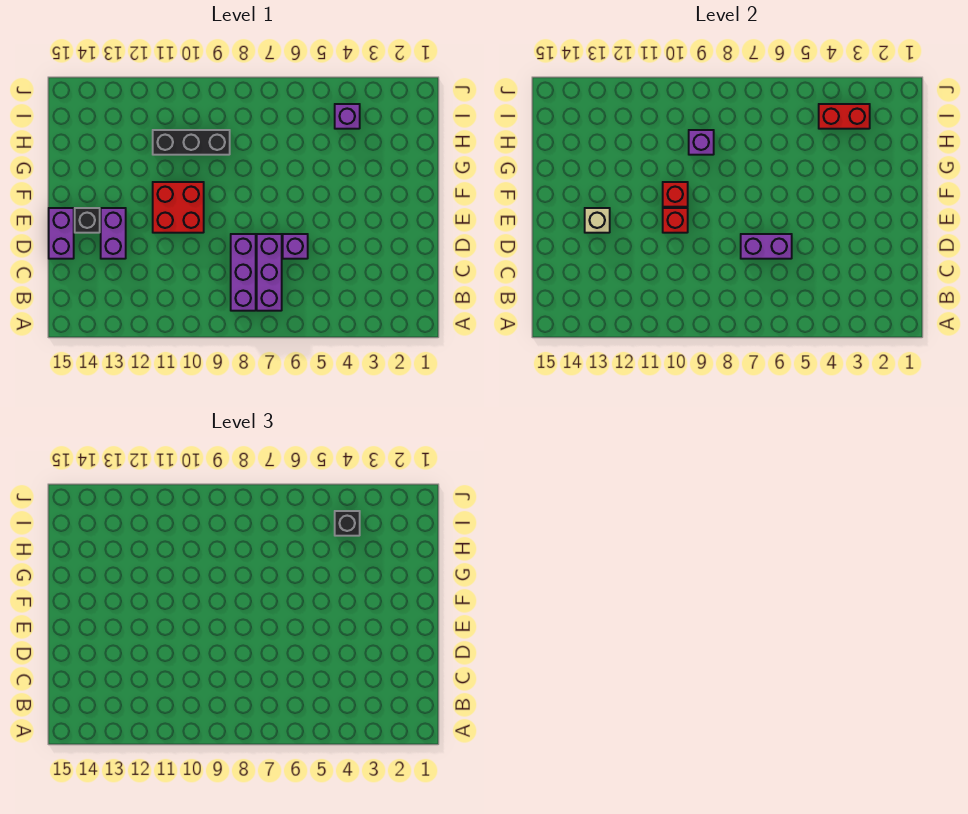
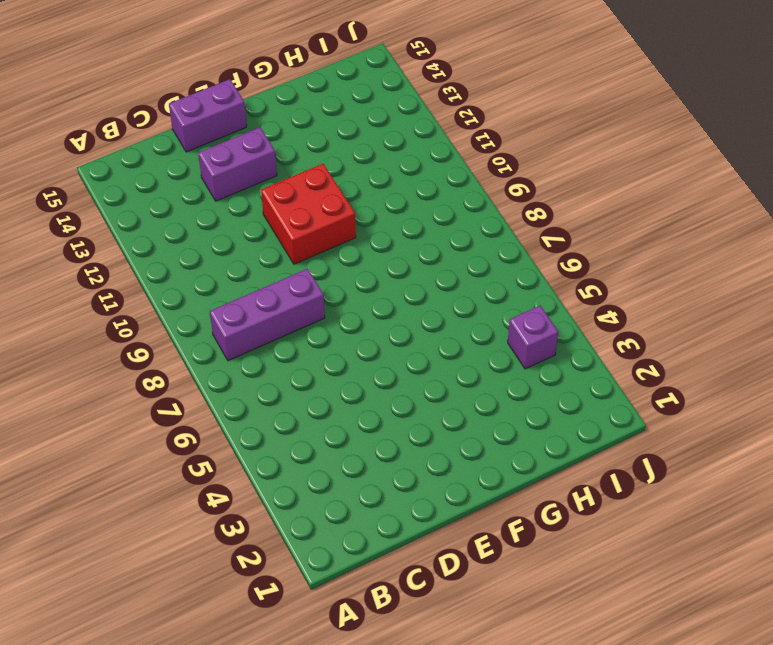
none -> purple brick B7:D7 level 1
none -> purple brick D6 level 1
none -> black brick E14 level 1

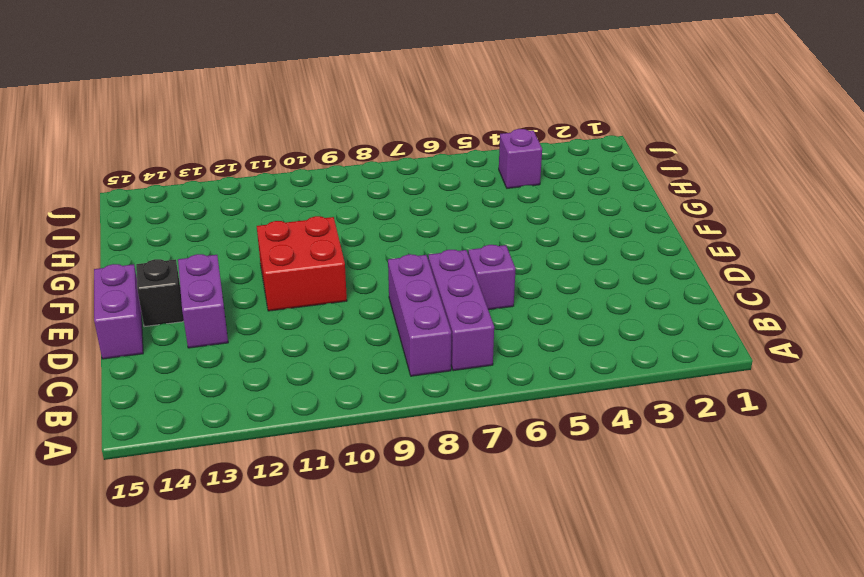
none -> black brick H9:H11 level 1
none -> purple brick D6:D7 level 2
none -> red brick E10 level 2

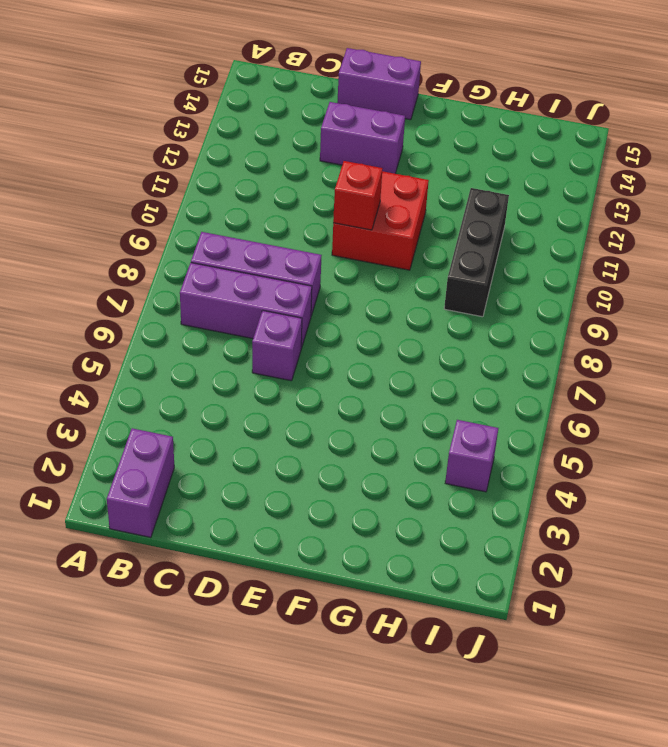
purple brick B1:B2 level 1 -> purple brick D6:D7 level 2
none -> black brick E14 level 1
none -> tan brick E13 level 2
none -> red brick F10 level 2

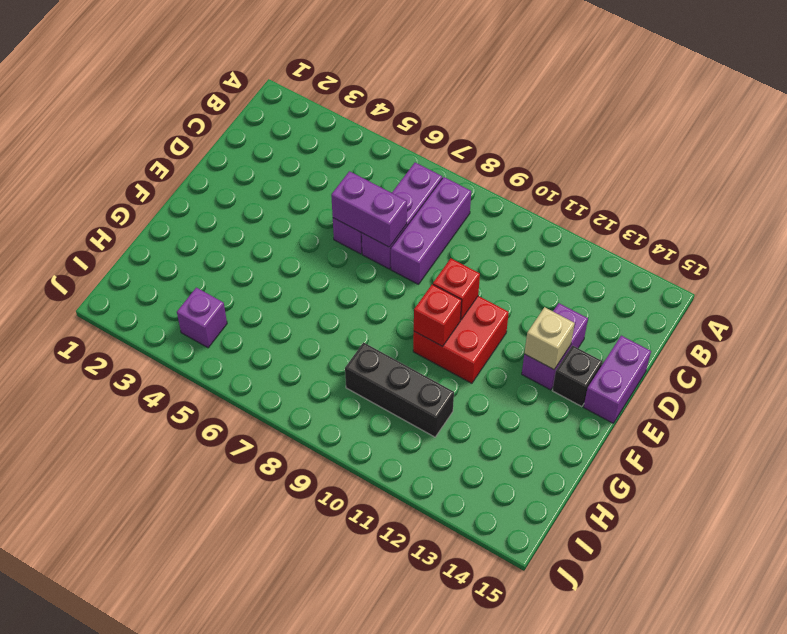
none -> purple brick H9 level 2
none -> red brick I3:I4 level 2
none -> black brick I4 level 3

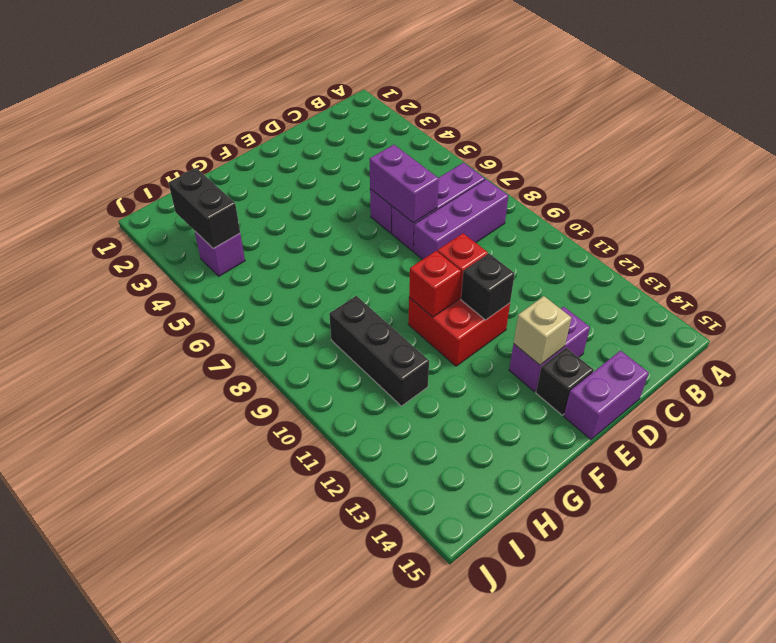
black brick E11 level 2 -> black brick I4 level 3
black brick I3:I4 level 2 -> red brick I3:I4 level 2
none -> purple brick H9 level 2

